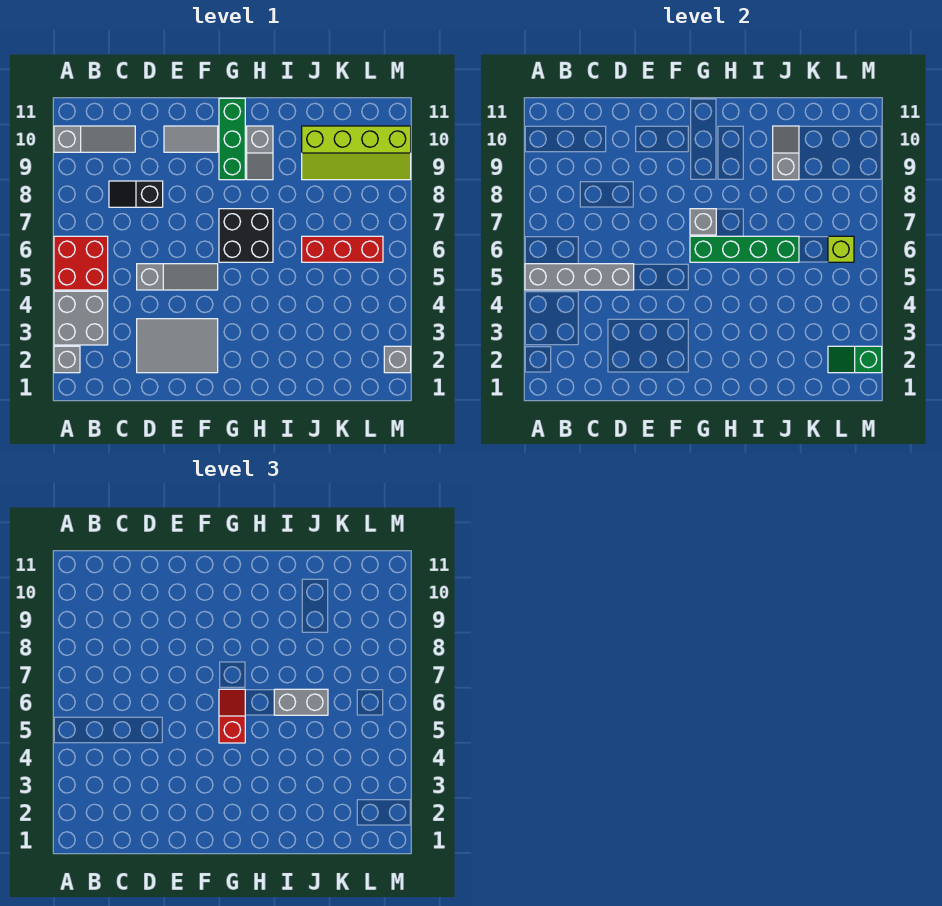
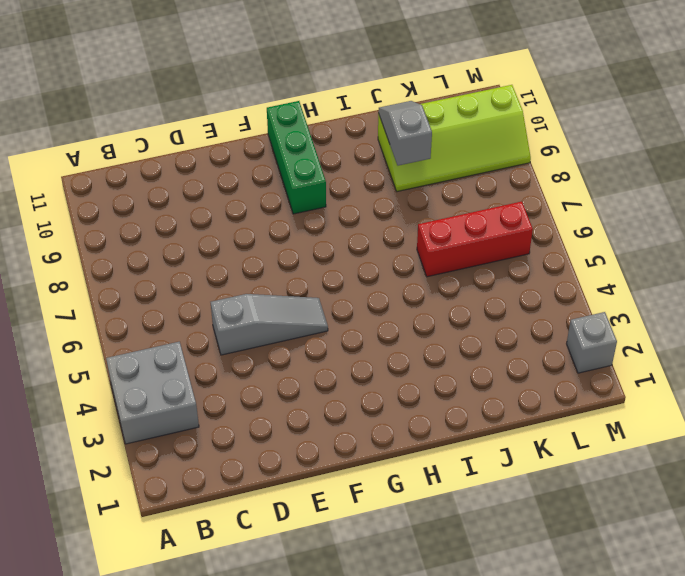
none -> grey brick A2 level 1
none -> red brick A5:B6 level 1
none -> grey slope A10:C10 level 1 top A

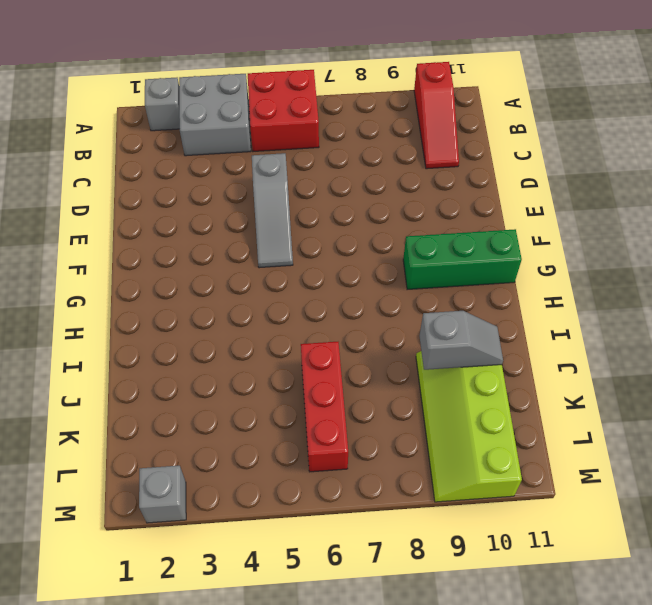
red slope A10:C10 level 1 top A -> grey slope A10:C10 level 1 top A
none -> black slope C8:D8 level 1 top D
none -> grey tile D2:F3 level 1
none -> grey tile E10:F10 level 1

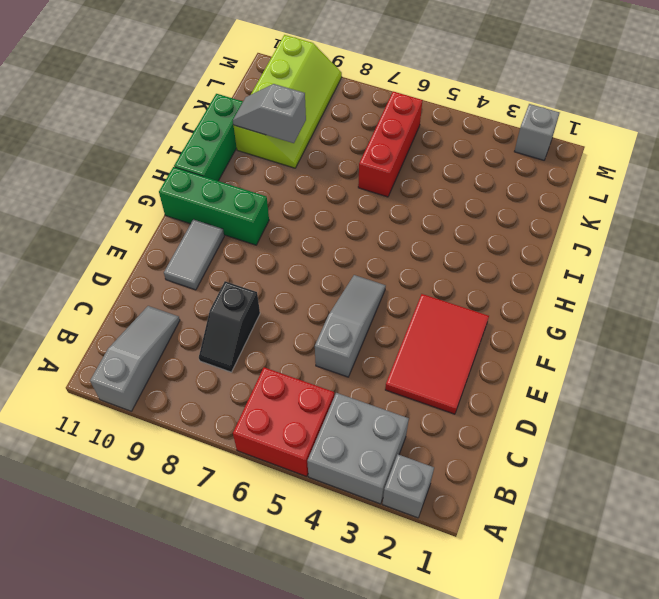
red tile D2:F3 level 1 -> grey tile D2:F3 level 1
green brick H11:J11 level 1 -> none
none -> black brick G6:H7 level 1
none -> grey slope H9:H10 level 1 top 10
none -> grey brick A5:D5 level 2

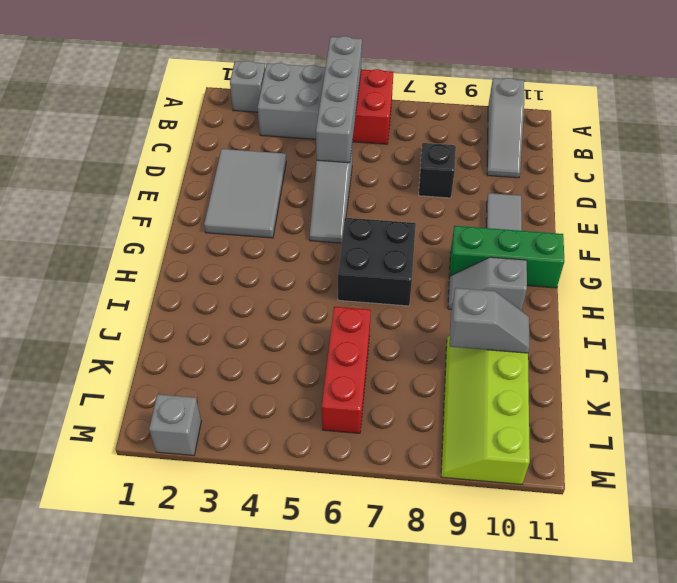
none -> green brick G6:J6 level 2
none -> grey brick G7 level 2
none -> green slope L2:M2 level 2 top M

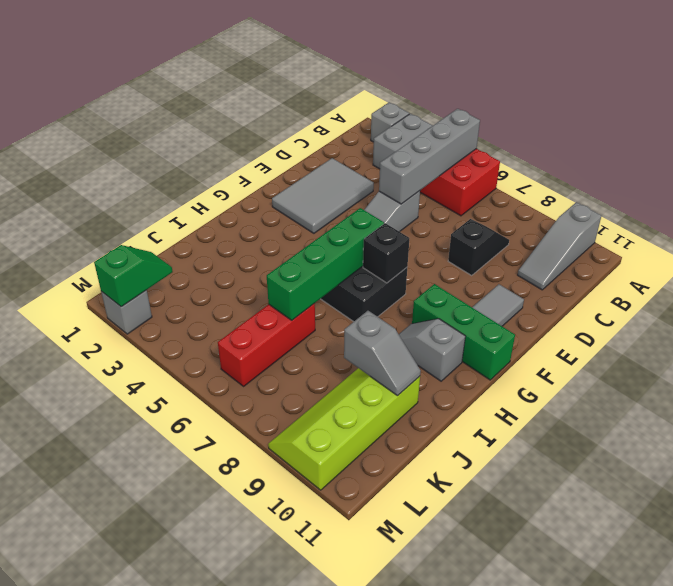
black brick G7 level 2 -> grey brick G7 level 2
none -> lime brick L6 level 2
none -> red slope G5:G6 level 3 top 5
none -> grey brick I6:J6 level 3

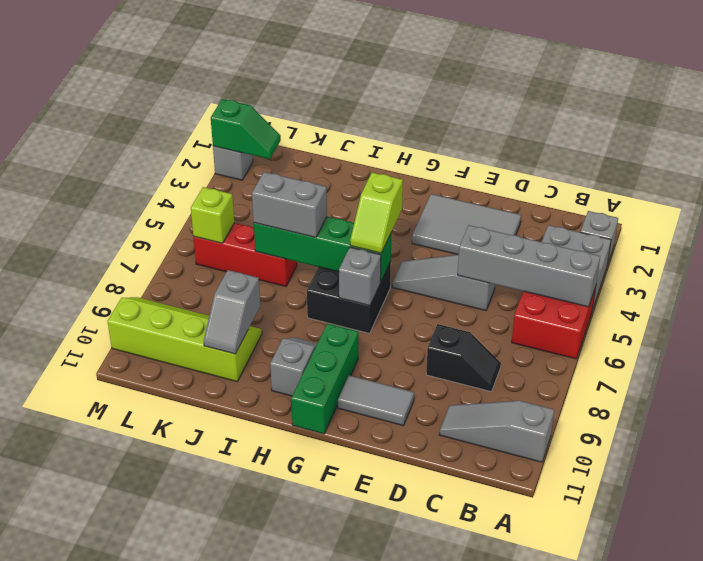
lime slope G5:G6 level 3 top 5 -> red slope G5:G6 level 3 top 5

